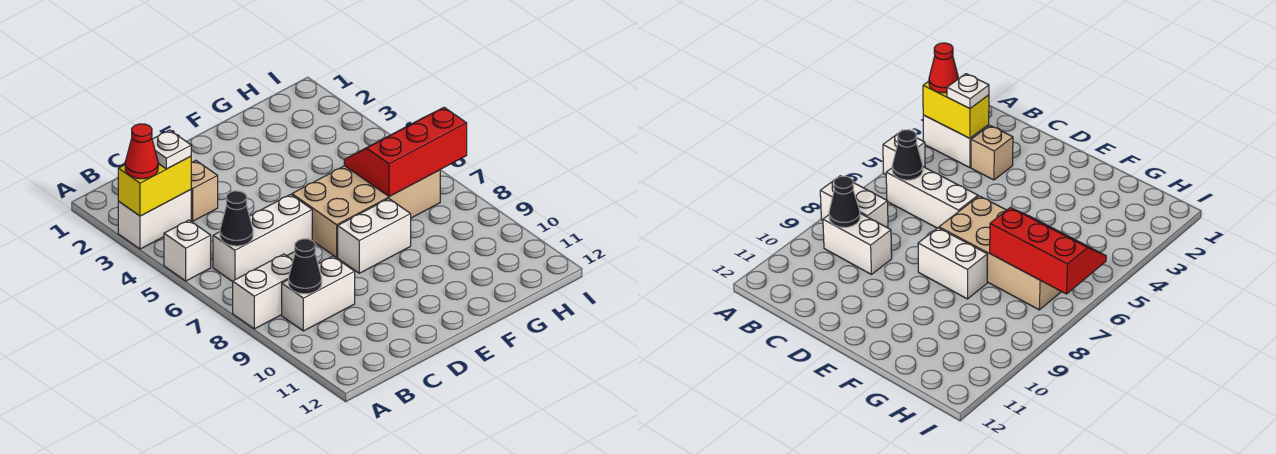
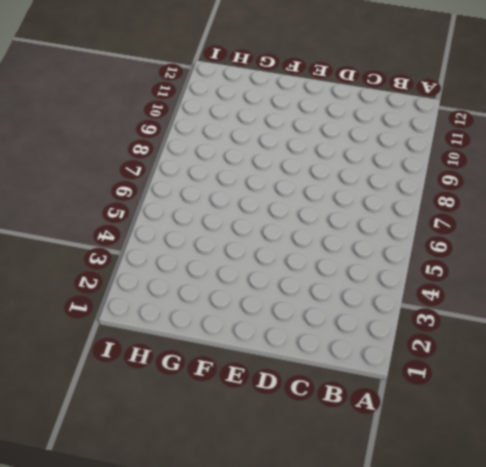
none -> white brick A3:B3 level 1
none -> white brick A5 level 1
none -> white brick A8:B8 level 1

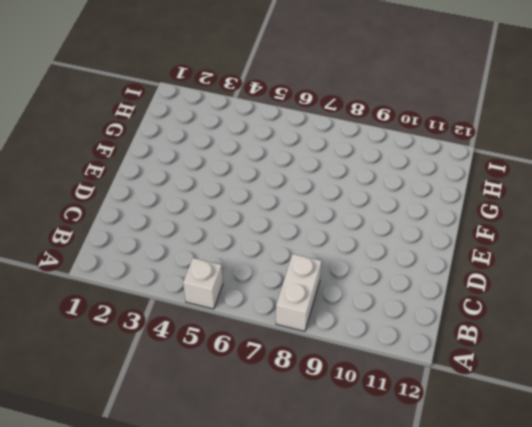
none -> white brick A3:B3 level 1
none -> white brick B6:D6 level 1
none -> white brick B9:C9 level 1

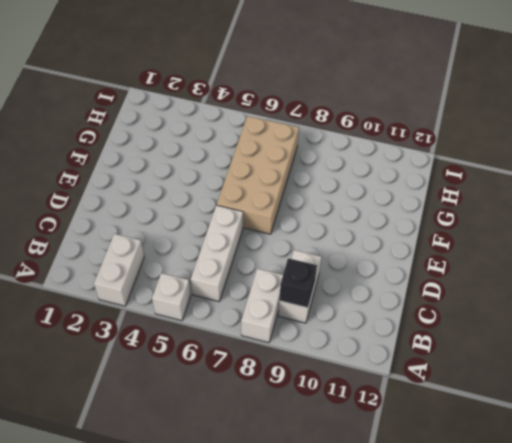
black brick B9 level 2 -> black cone B9 level 2
none -> tan brick C3 level 1
none -> white brick E8:F8 level 1
none -> yellow brick A3:B3 level 2

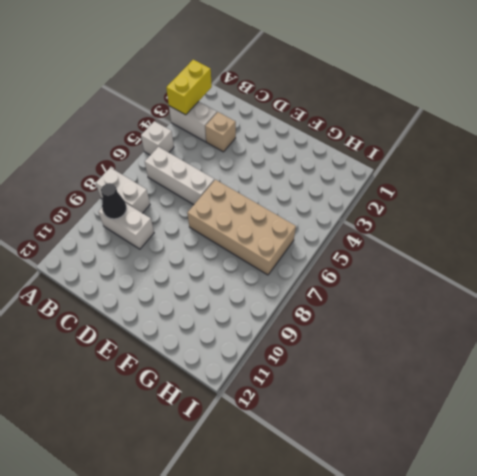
yellow brick A2:A3 level 2 -> yellow brick A3:B3 level 2
none -> white brick E8:F8 level 1
none -> black cone B6 level 2
none -> red slope G6:I7 level 2 top 7

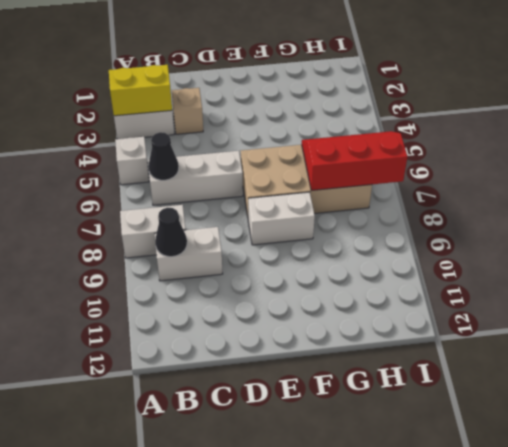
none -> red cone A3 level 3
none -> white plate B3 level 3

